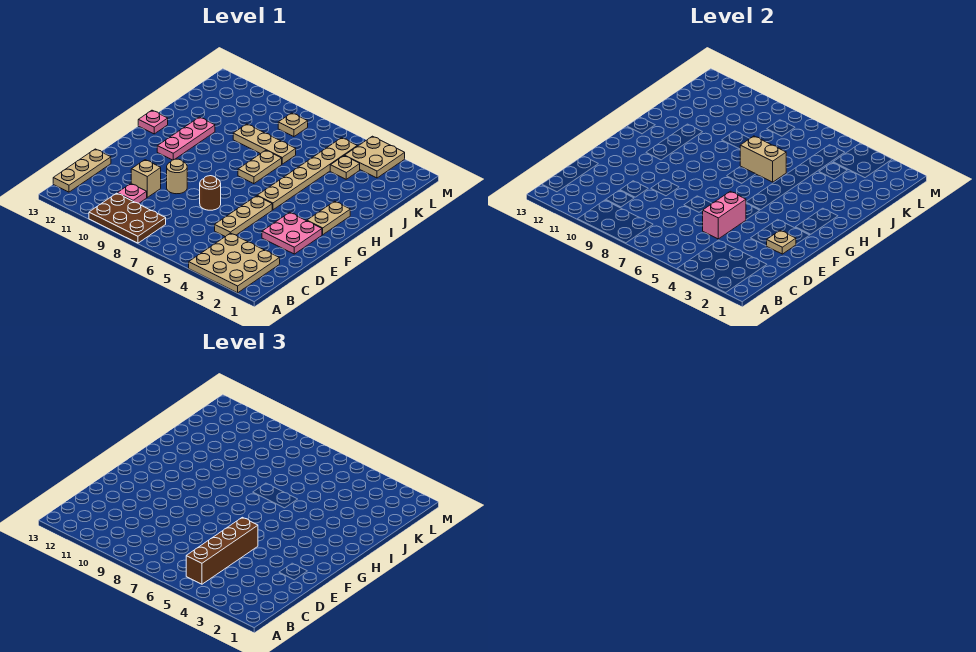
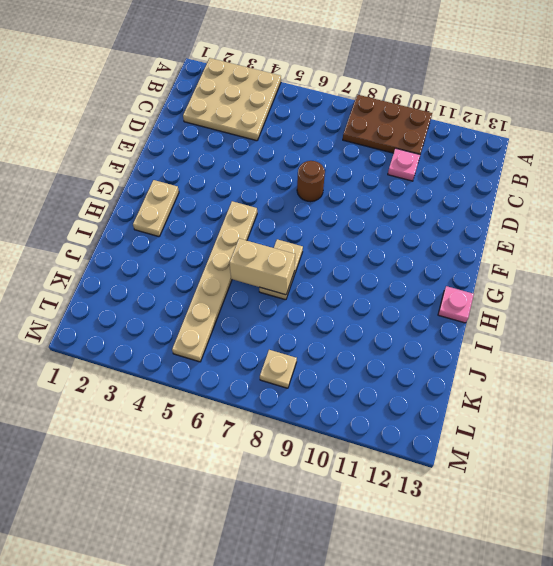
none -> tan plate B13:D13 level 1
none -> tan plate D5:F5 level 1
none -> tan brick D10 level 1

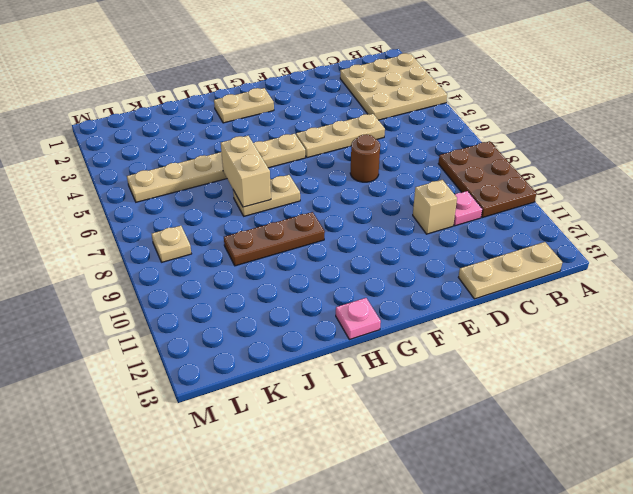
brown plate H9:J9 level 1 -> tan plate J7:J9 level 1
none -> pink plate E2:F3 level 1
none -> tan round brick E9 level 1
none -> pink plate G11:I11 level 1

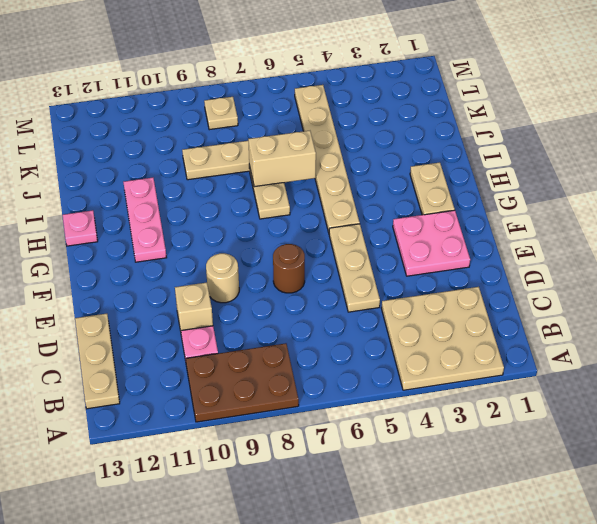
none -> tan plate K4 level 1
none -> tan plate L3:M4 level 1
none -> pink brick D5:E5 level 2

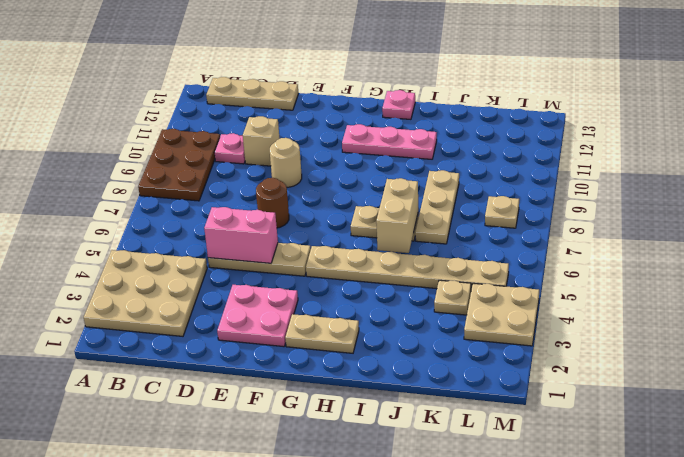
none -> tan plate E2 level 2
none -> brown brick B5:E5 level 3

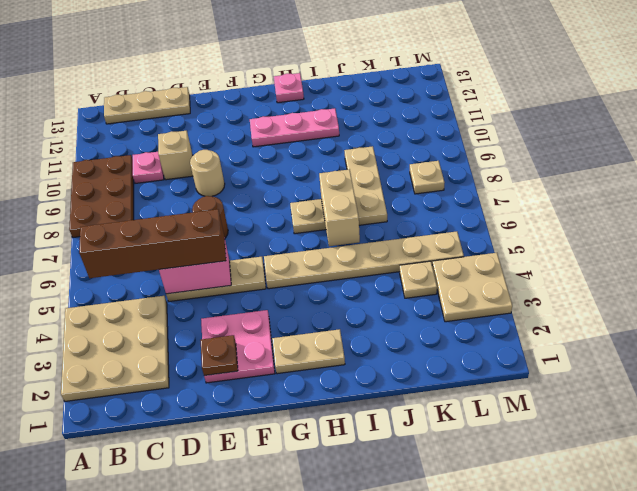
brown plate E2 level 2 -> tan plate E2 level 2

